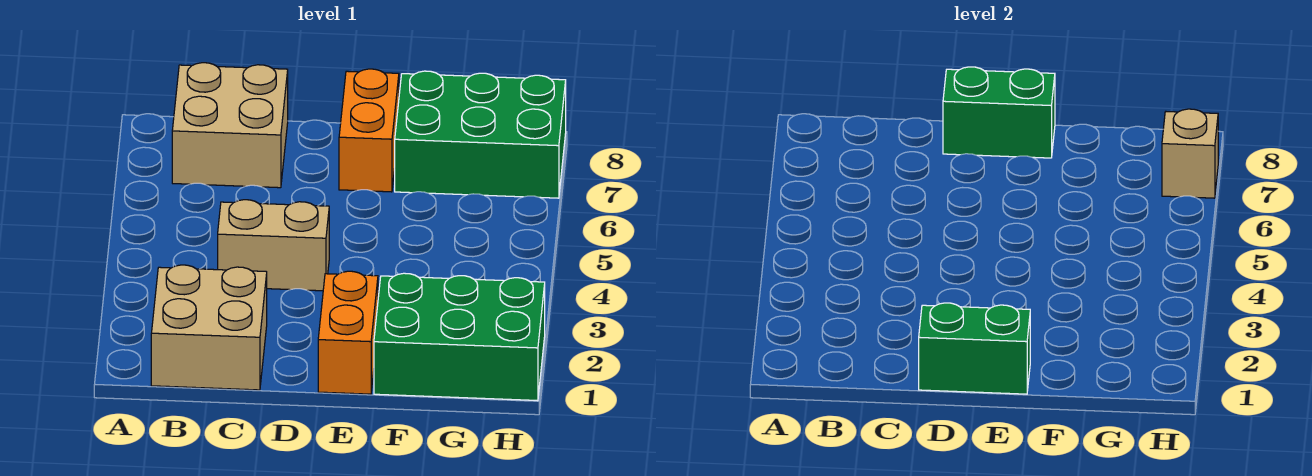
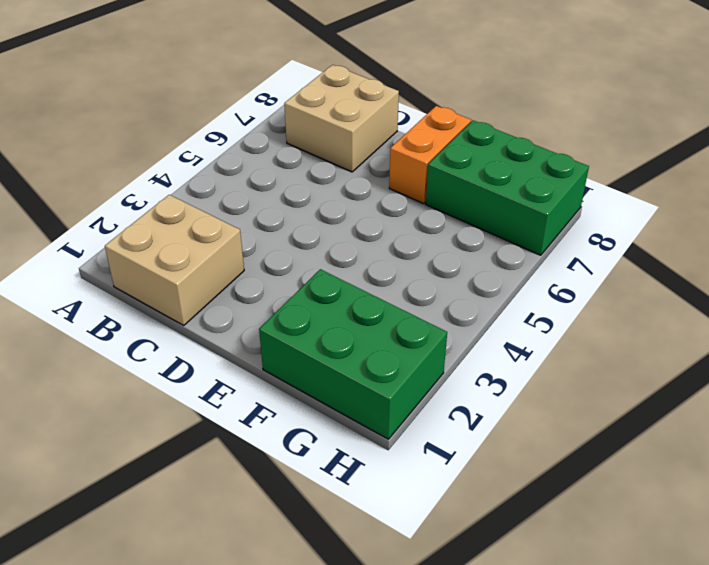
none -> tan brick C4:D4 level 1
none -> orange brick E1:E2 level 1

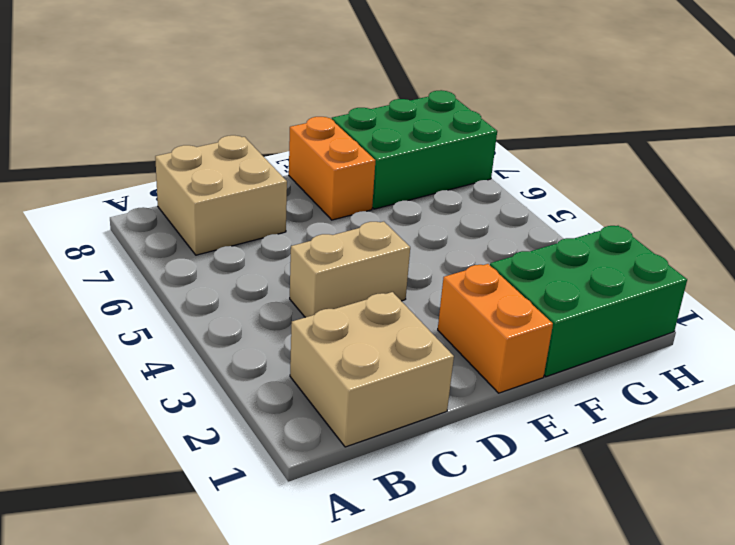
none -> green brick D1:E1 level 2
none -> green brick D8:E8 level 2

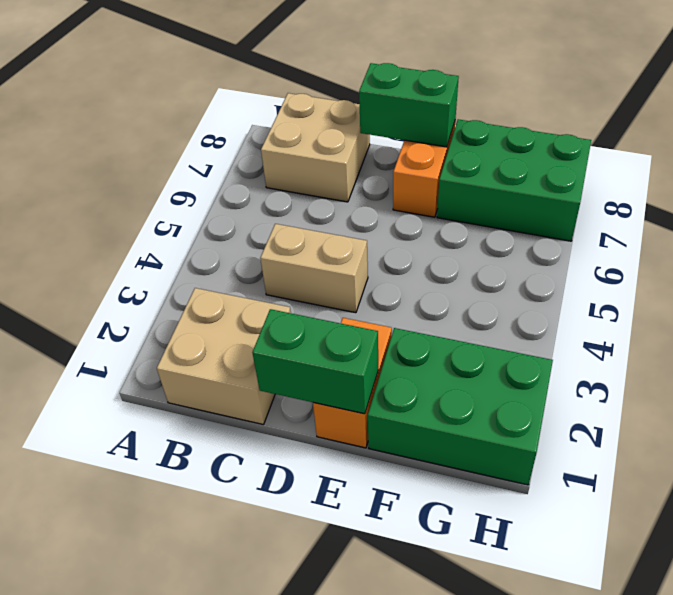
none -> tan brick H7 level 2

